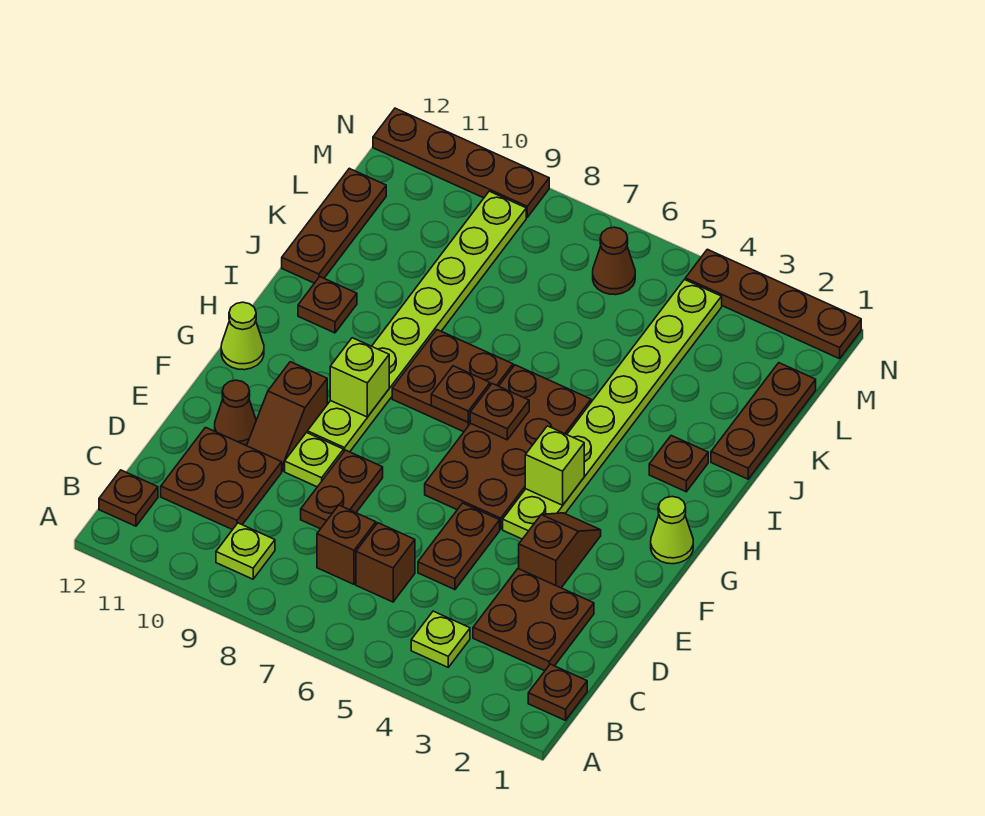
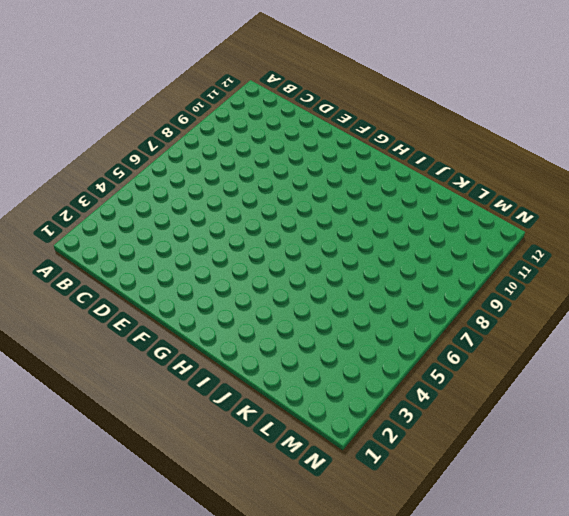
none -> brown plate B1 level 1
none -> lime plate B4 level 1
none -> lime plate B9 level 1
none -> brown plate B12 level 1

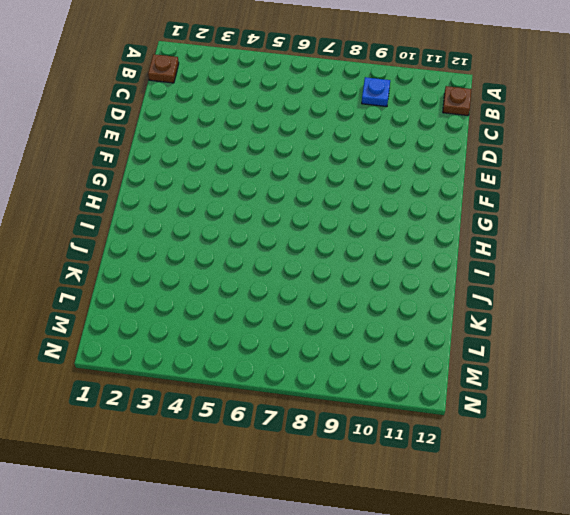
blue plate B9 level 1 -> lime plate B9 level 1
none -> lime plate B4 level 1
none -> brown plate C2:D3 level 1
none -> brown brick C6 level 1
none -> brown brick C7 level 1

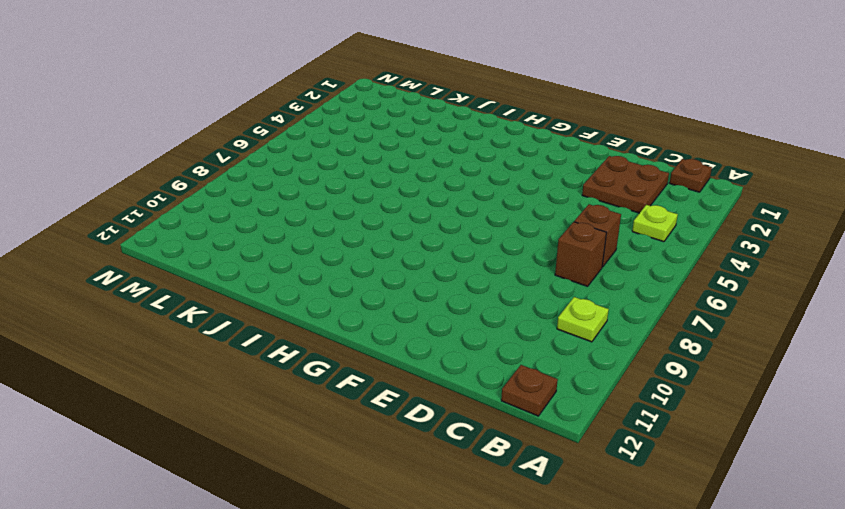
none -> brown plate C10:D11 level 1
none -> brown plate D5:E5 level 1
none -> brown plate D8:E8 level 1
none -> brown slope E3:F3 level 1 top E

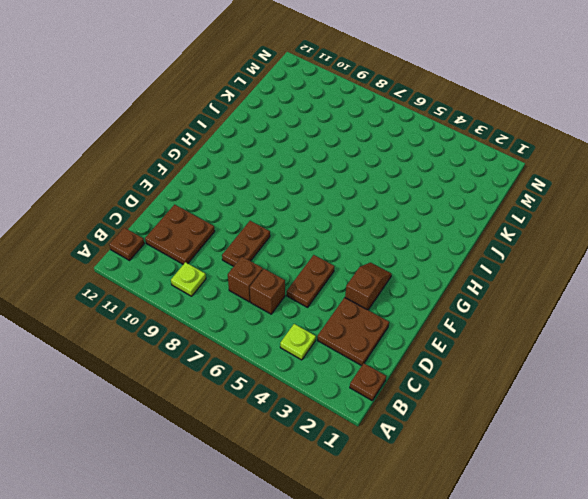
none -> lime plate E9 level 1
none -> brown slope E10:F10 level 1 top F
none -> brown cone E11 level 1
none -> lime plate F4:M4 level 1

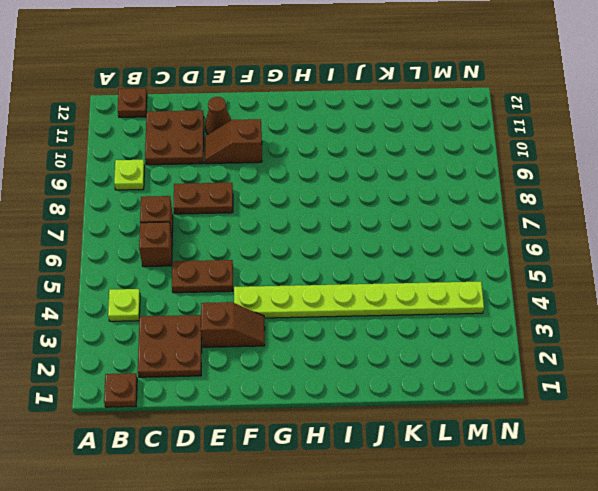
none -> lime plate E9 level 1
none -> brown plate F5:I6 level 1
none -> lime plate F9:M9 level 1
none -> lime cone G1 level 1

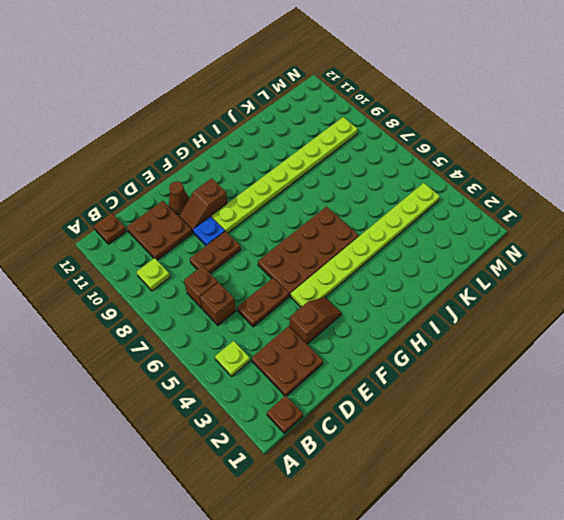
blue plate E9 level 1 -> lime plate E9 level 1
none -> lime cone G1 level 1
none -> lime cone G12 level 1
none -> brown plate H7:I8 level 1
none -> brown plate I2 level 1

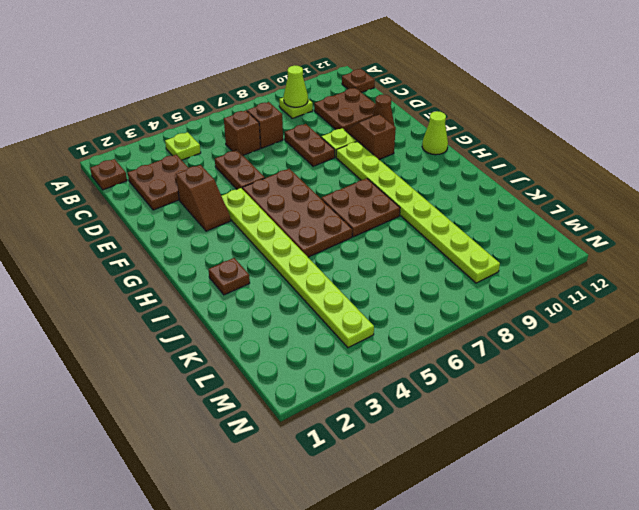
lime cone B9 level 2 -> lime cone G1 level 1
none -> brown plate I11 level 1
none -> brown plate J1:L1 level 1
none -> brown plate J12:L12 level 1
none -> brown cone M6 level 1

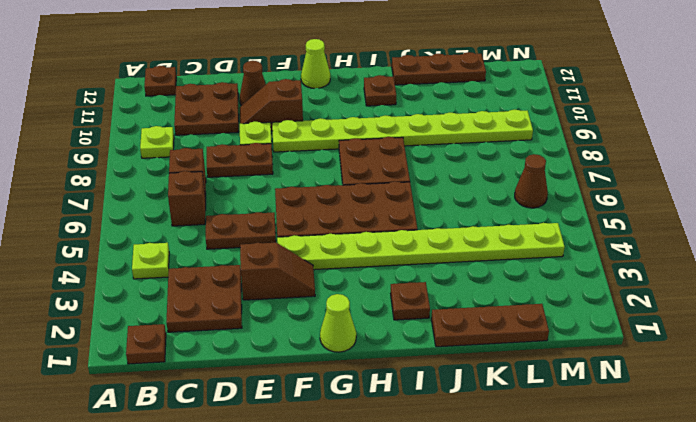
none -> brown plate N1:N4 level 1
none -> brown plate N9:N12 level 1
none -> lime brick G4 level 2
none -> lime brick G9 level 2

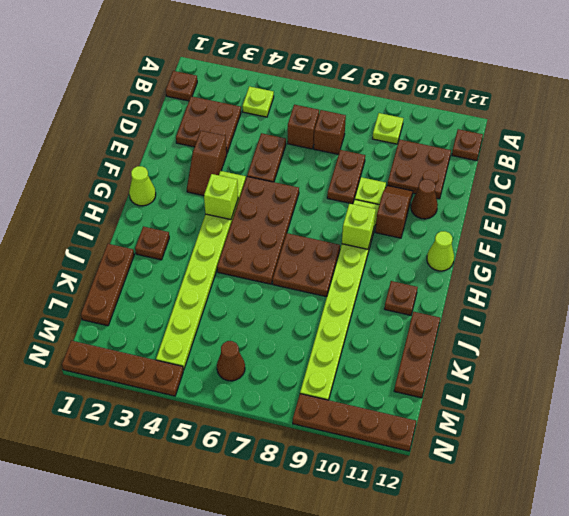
none -> brown plate H6 level 2
none -> brown plate H7 level 2

